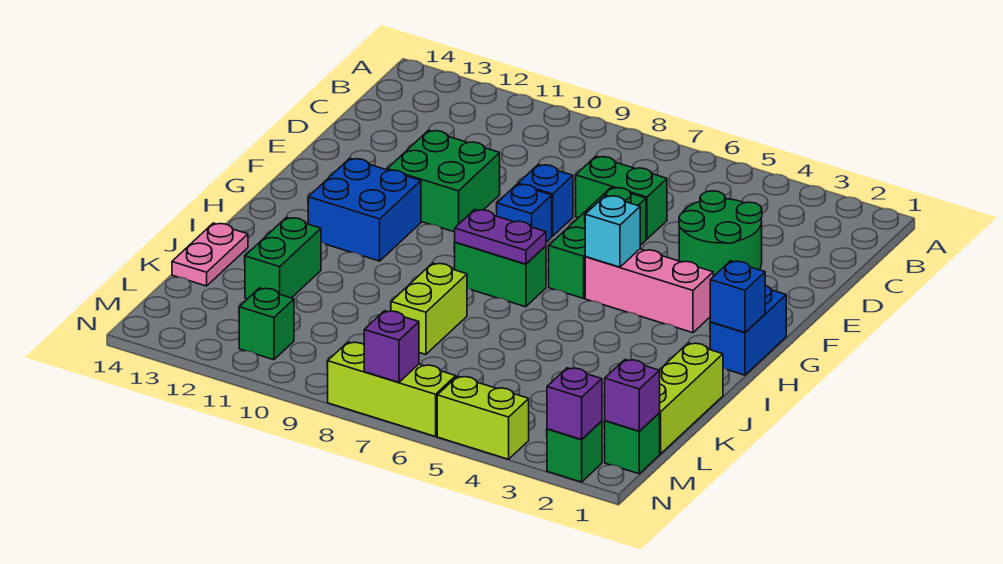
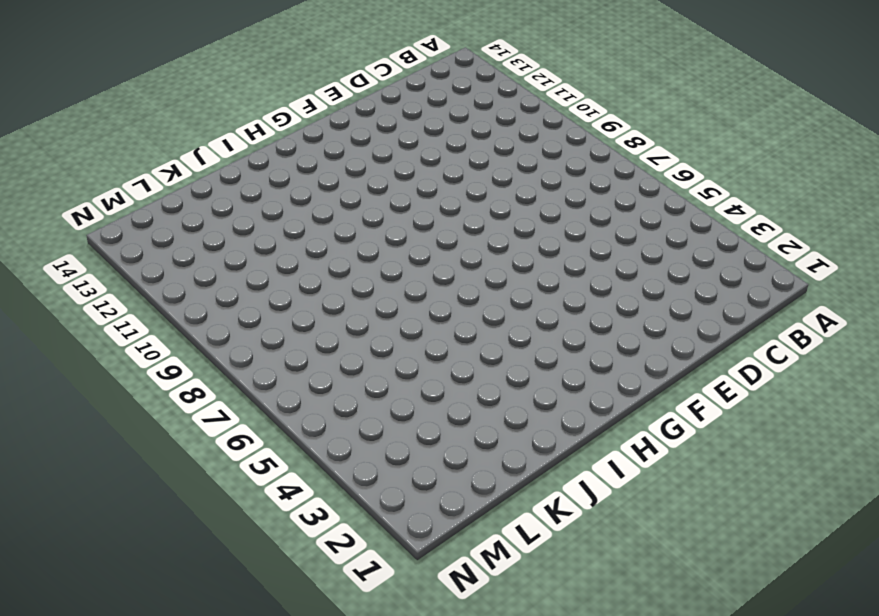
none -> green round brick D3:E4 level 1
none -> green brick D6:D7 level 1
none -> green brick E6:G6 level 1

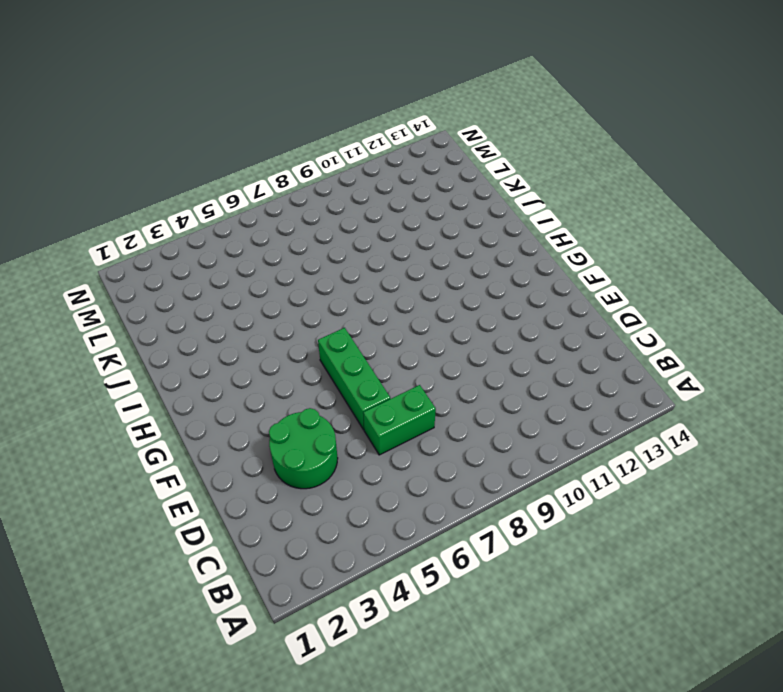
none -> blue brick E8 level 1
none -> green brick E10:F11 level 1
none -> blue brick F8 level 1

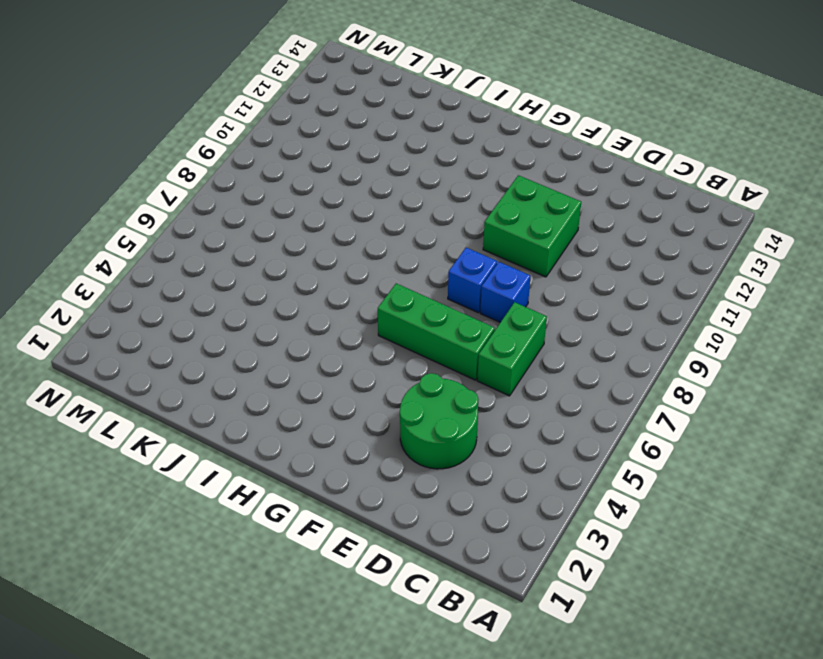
none -> blue brick G1:H1 level 1
none -> pink brick G3:G5 level 1
none -> blue brick G11:H12 level 1

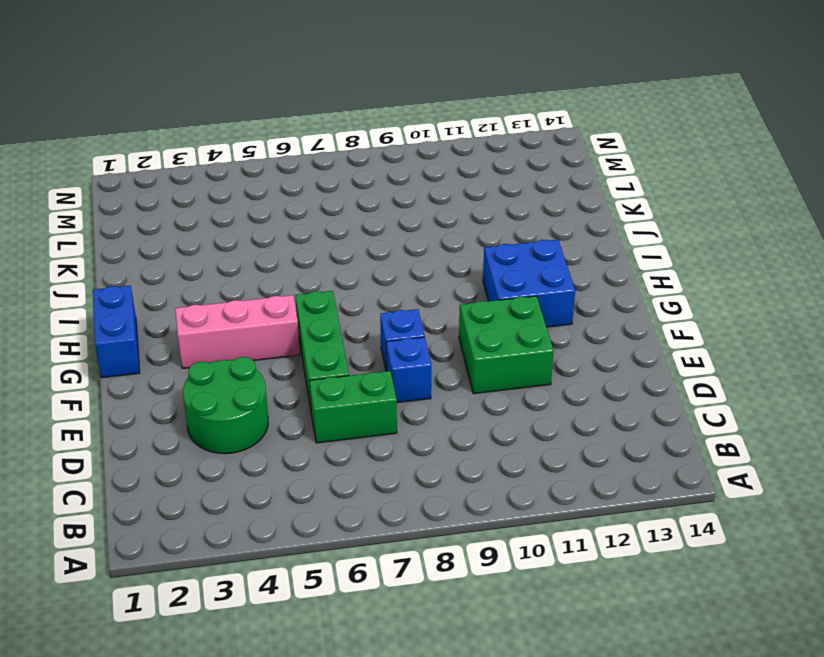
none -> green brick H7:H8 level 1
none -> lime brick J1:L1 level 1
none -> lime brick J8:K8 level 1

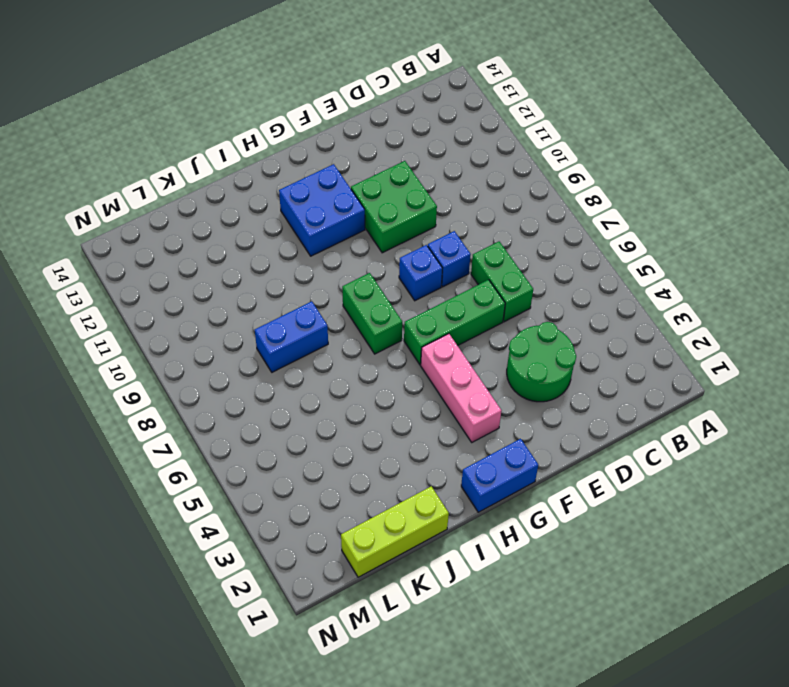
blue brick J8:K8 level 1 -> lime brick J8:K8 level 1
none -> green brick J12:K12 level 1
none -> pink plate J14:K14 level 1
none -> green brick M1 level 1

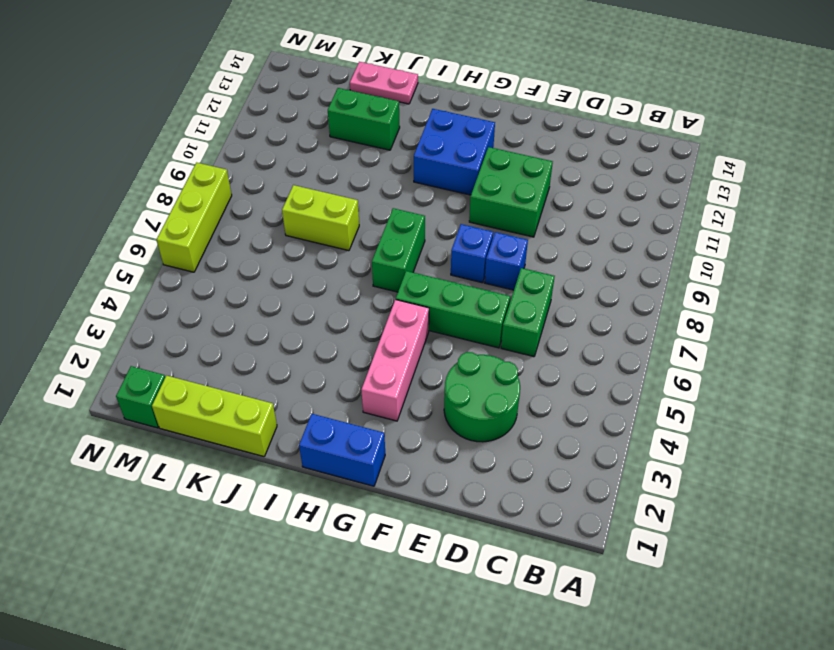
none -> green brick M11 level 1
none -> green brick N2 level 1
none -> lime brick N4:N5 level 1

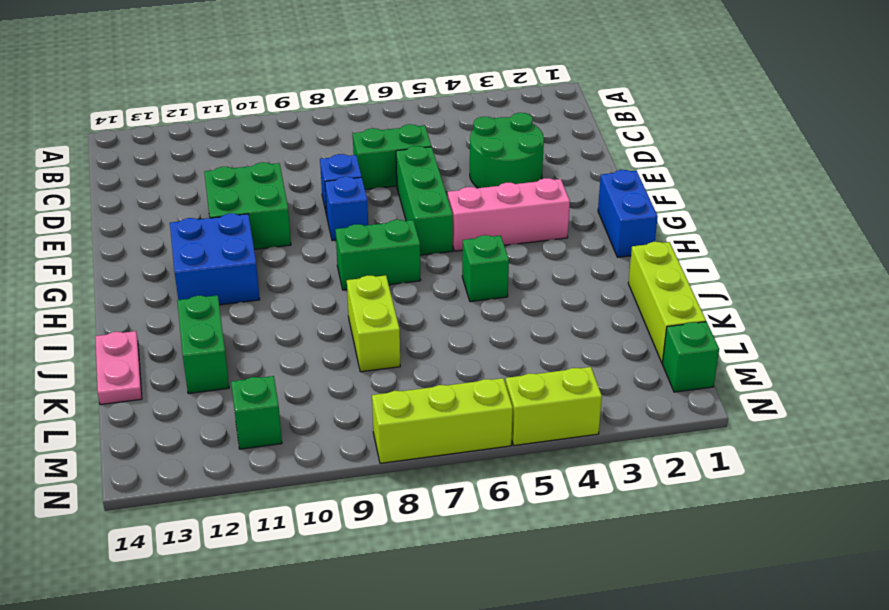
green brick I5 level 1 -> green brick N2 level 1
none -> cyan brick G5 level 2
none -> blue brick H1 level 2
none -> purple plate H7:H8 level 2

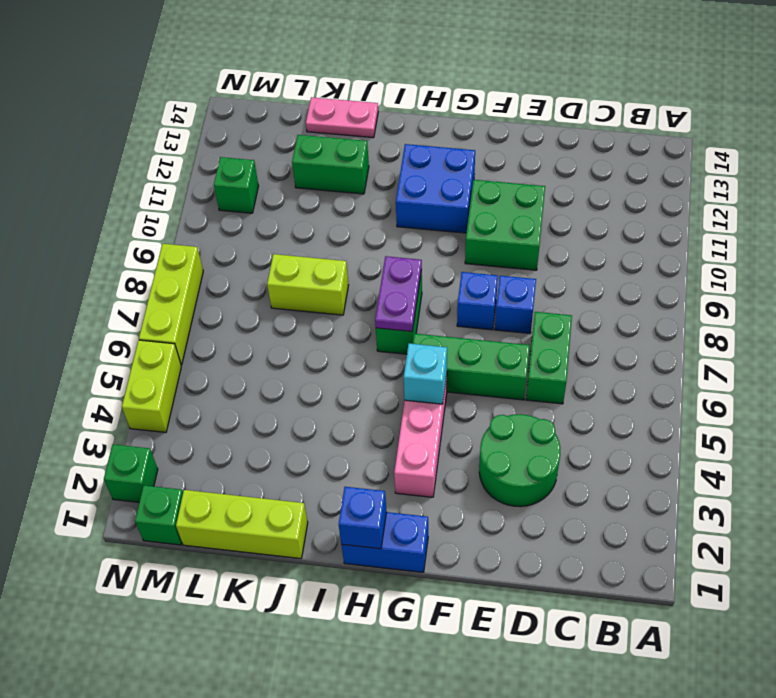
none -> purple brick M1 level 2
none -> purple brick N2 level 2
none -> purple brick N7 level 2

